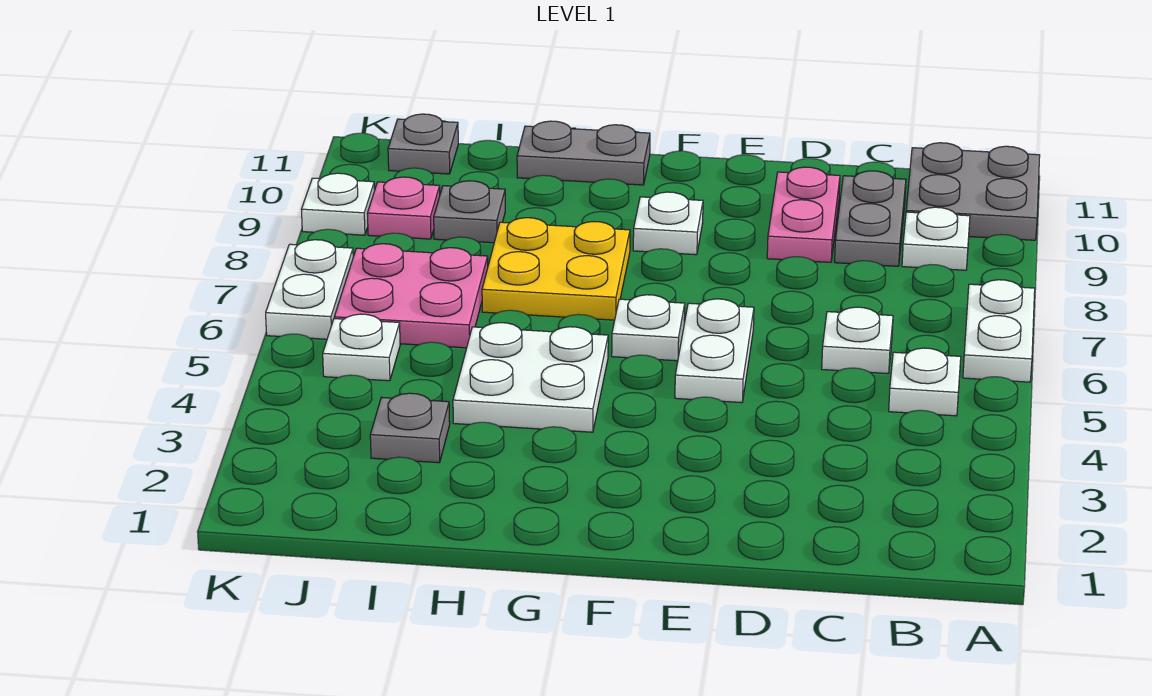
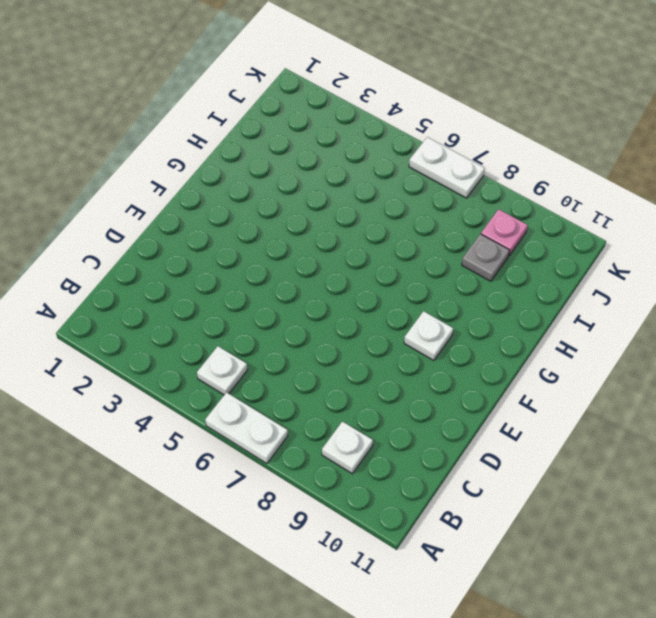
none -> grey plate A10:B11 level 1
none -> white plate C6 level 1
none -> grey plate C9:C10 level 1

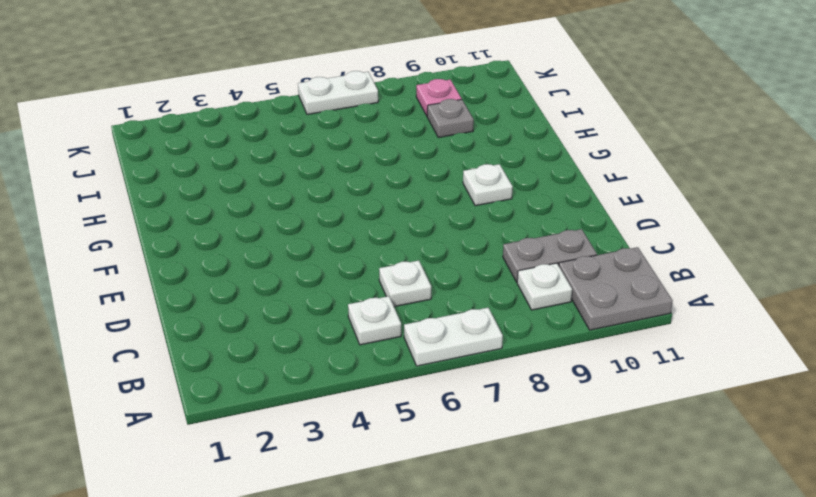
none -> pink plate D9:D10 level 1
none -> white plate E5:E6 level 1
none -> white plate F6 level 1

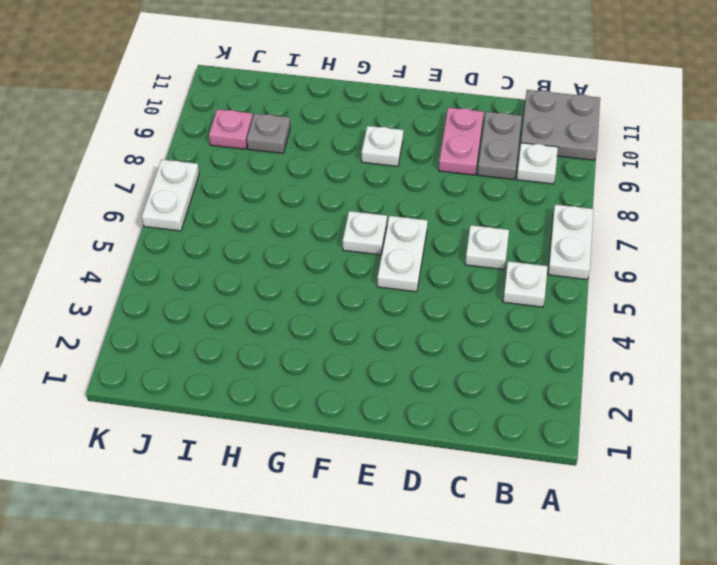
none -> white plate G4:H5 level 1
none -> yellow plate G7:H8 level 1
none -> grey plate G11:H11 level 1

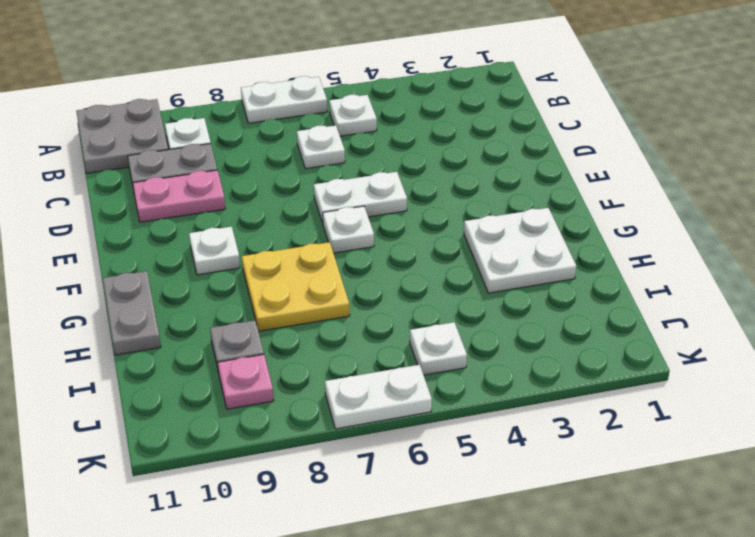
white plate G2:H3 level 1 -> white plate G4:H5 level 1
none -> grey plate I3 level 1
none -> pink plate I6:J7 level 1
none -> grey plate J11 level 1

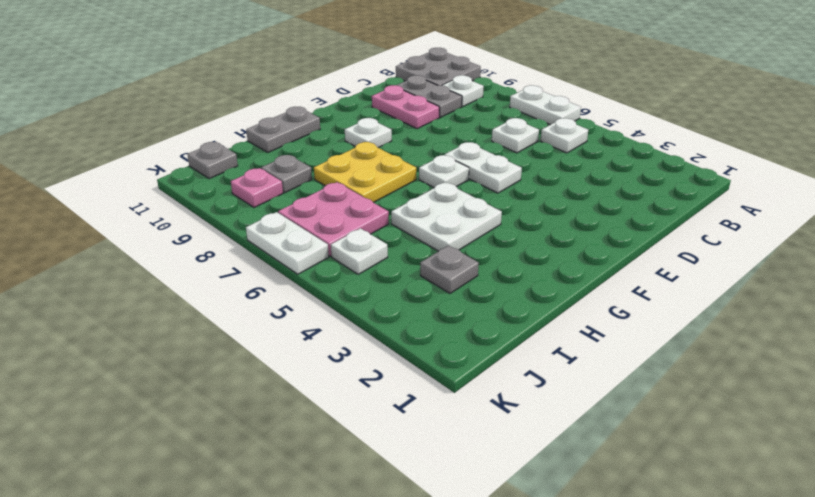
none -> white plate K9 level 1

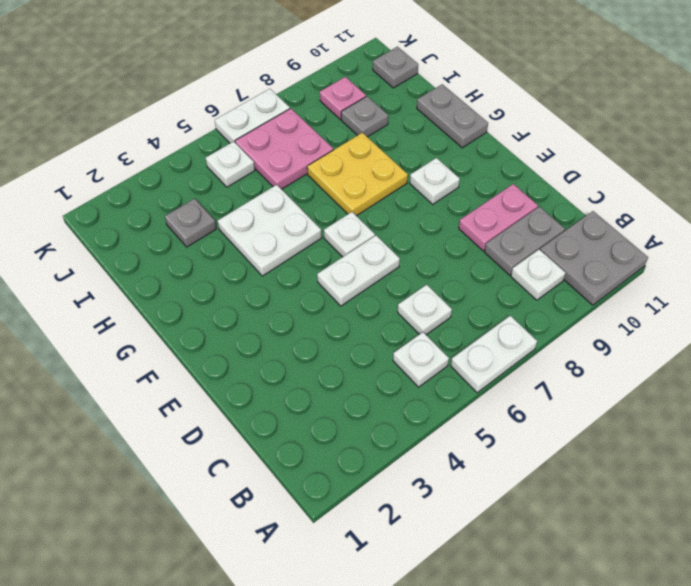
none -> white plate K9 level 1

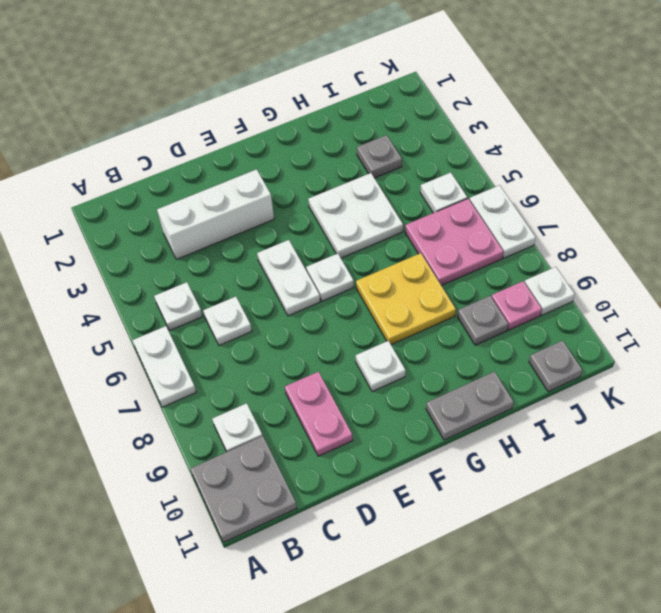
white brick C3:E3 level 1 -> none
none -> grey plate C9:C10 level 1

